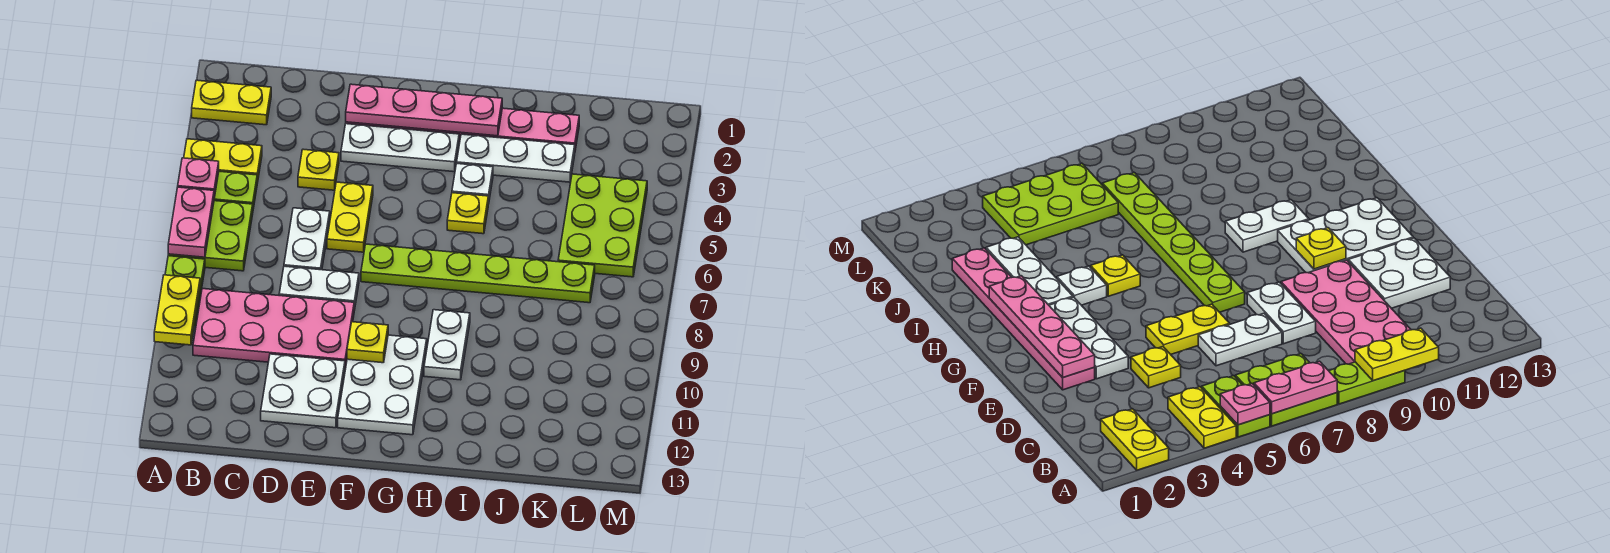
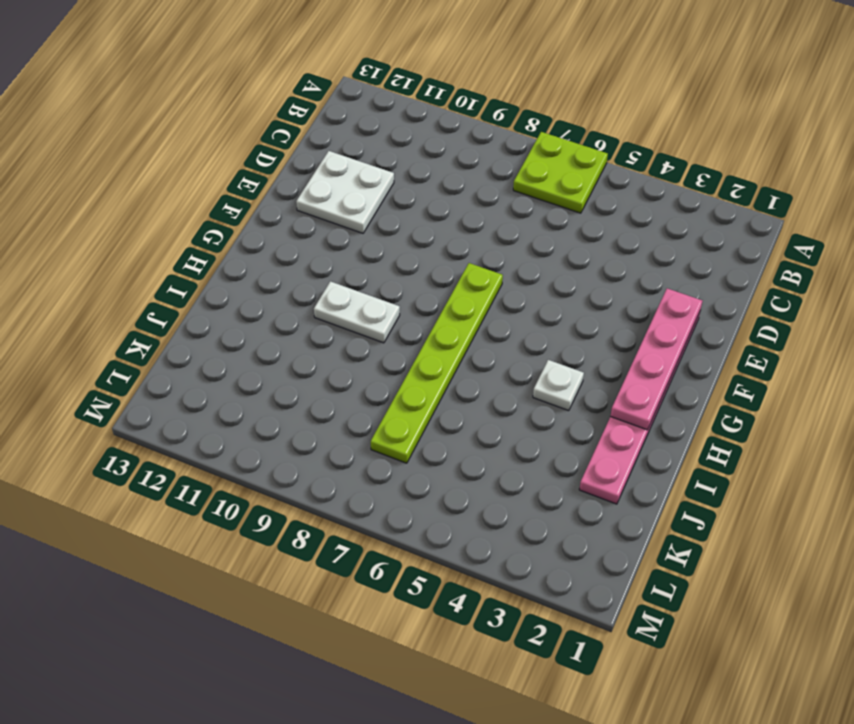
none -> yellow plate A2:B2 level 1
none -> yellow plate A4:B4 level 1
none -> lime plate A5:B5 level 1

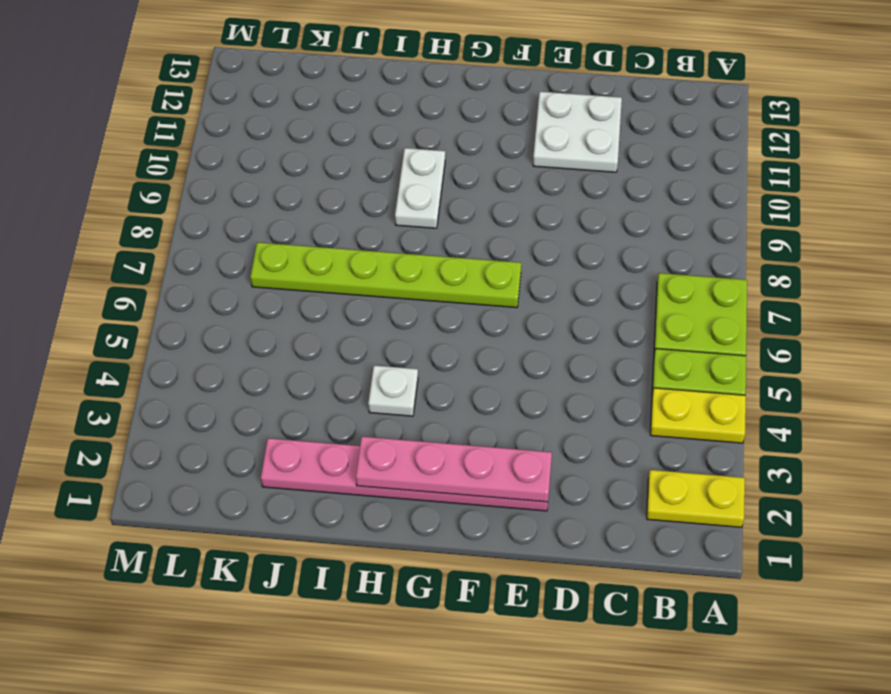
none -> lime plate A8:A9 level 1
none -> pink plate B9:E10 level 1
none -> yellow plate D4 level 1

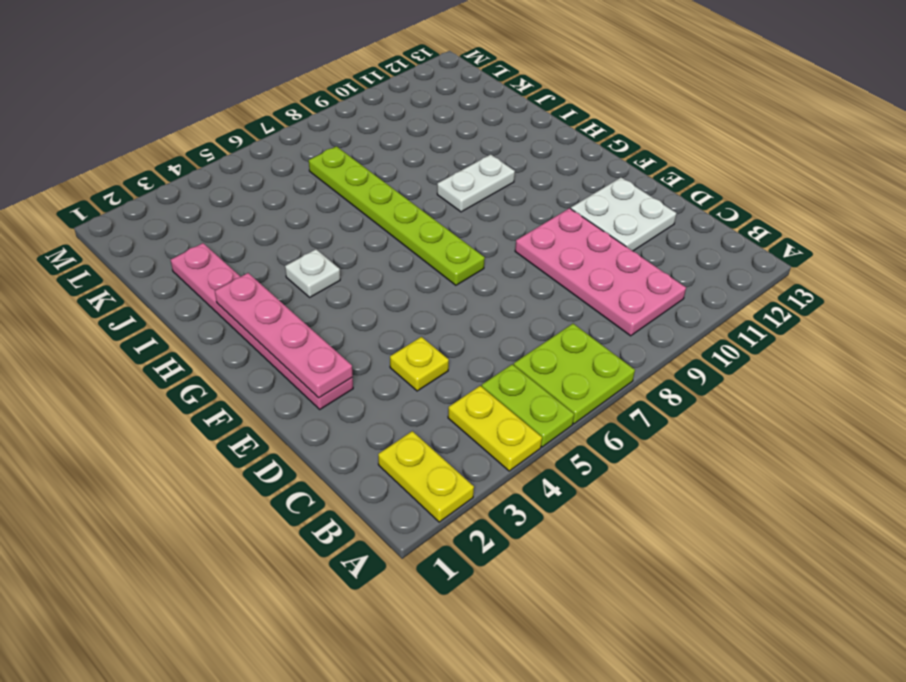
none -> lime plate A8:A9 level 1
none -> white plate D6:D7 level 1
none -> white plate D8:E8 level 1

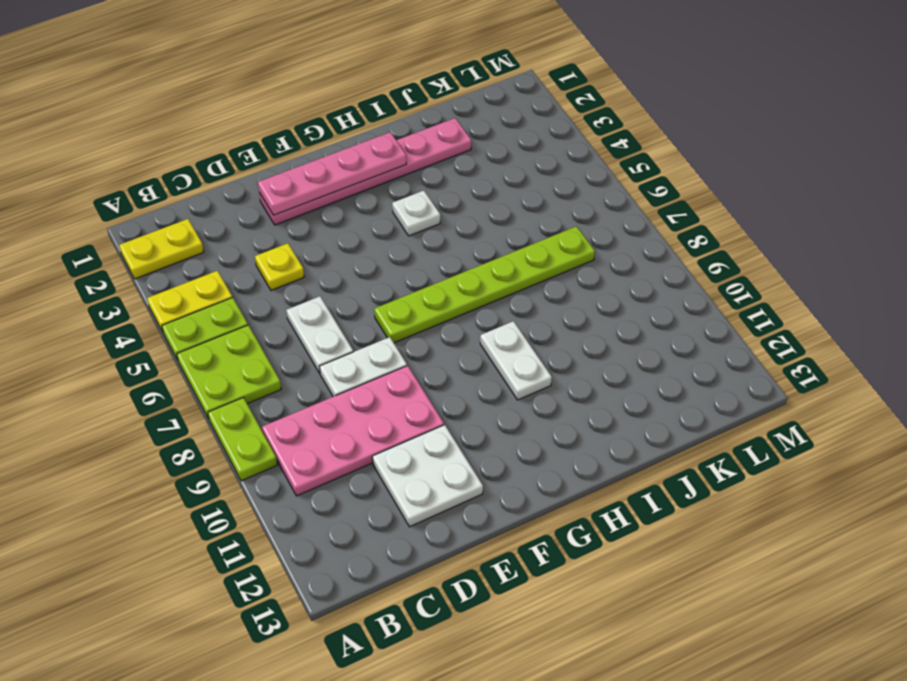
none -> white plate E3:G3 level 1
none -> yellow plate E5:E6 level 1
none -> white plate F10:G12 level 1

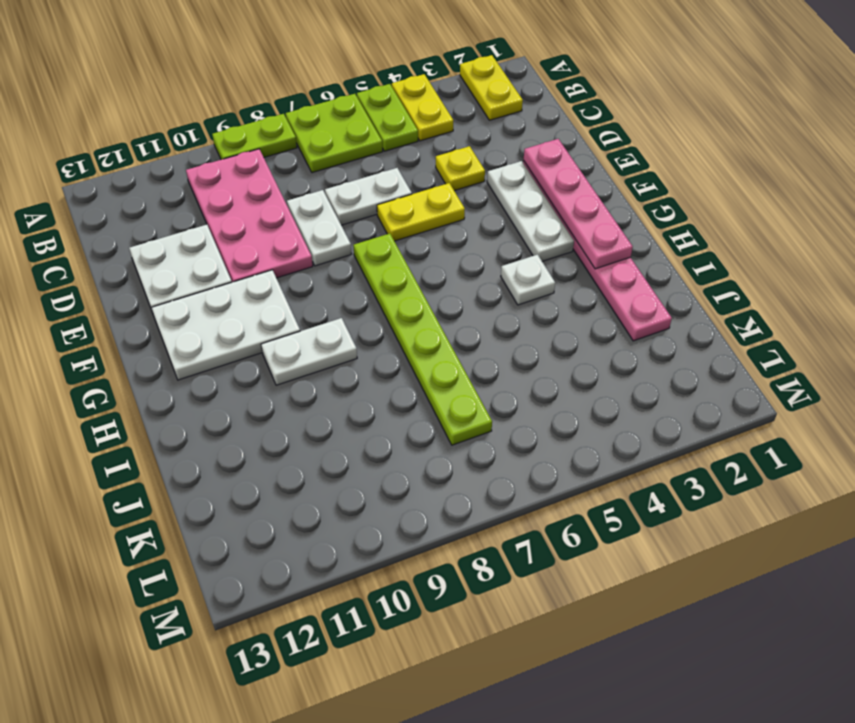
none -> white plate H3:J3 level 1
none -> yellow plate H5 level 1
none -> lime plate K4:L6 level 1

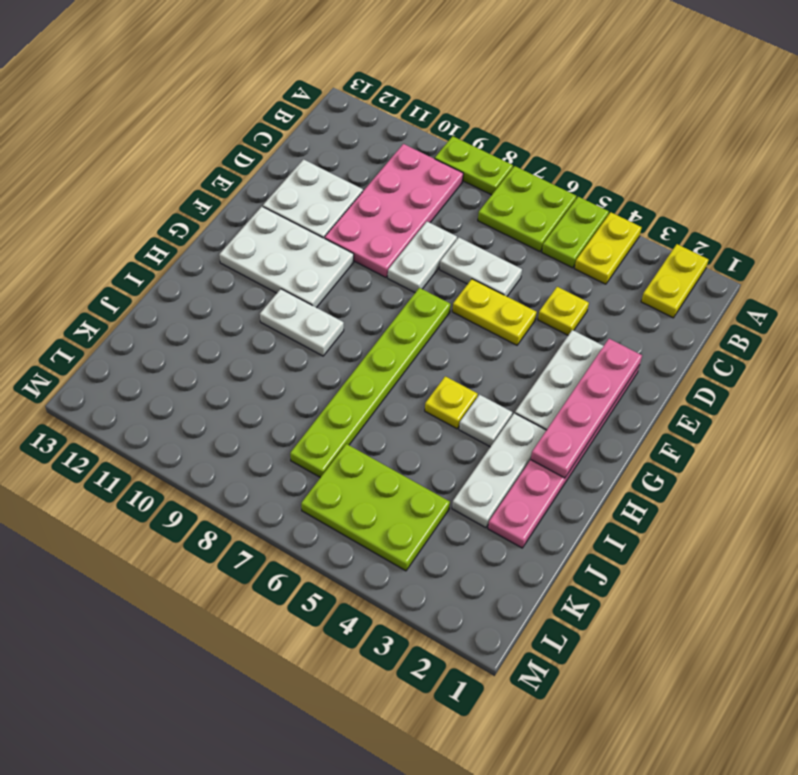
none -> pink plate A5 level 2
none -> pink plate A6:A7 level 2
none -> yellow plate A9:A10 level 2

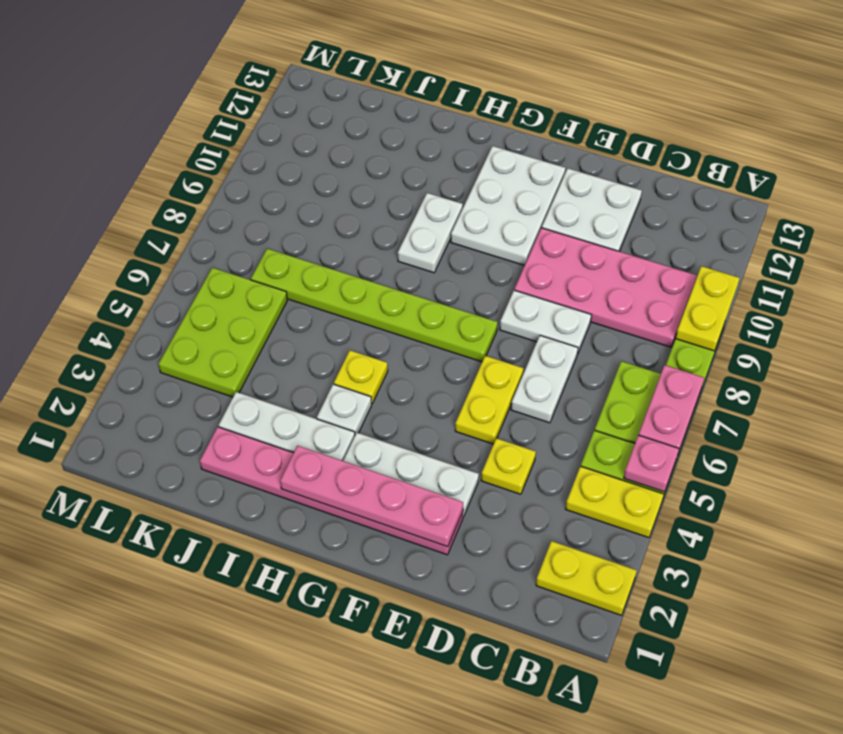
none -> yellow plate F10 level 2

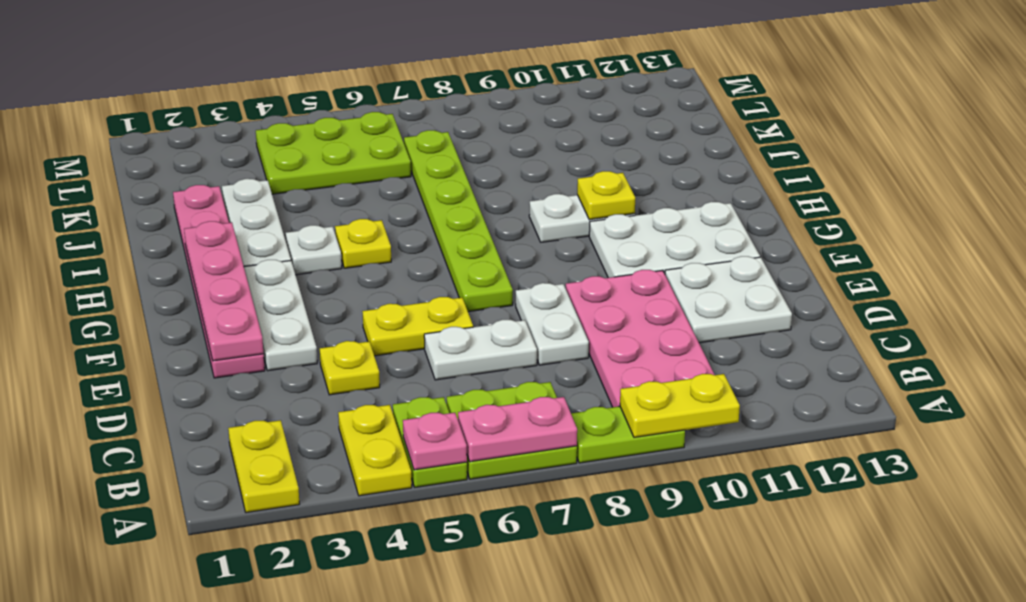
yellow plate H10 level 2 -> yellow plate F10 level 2

